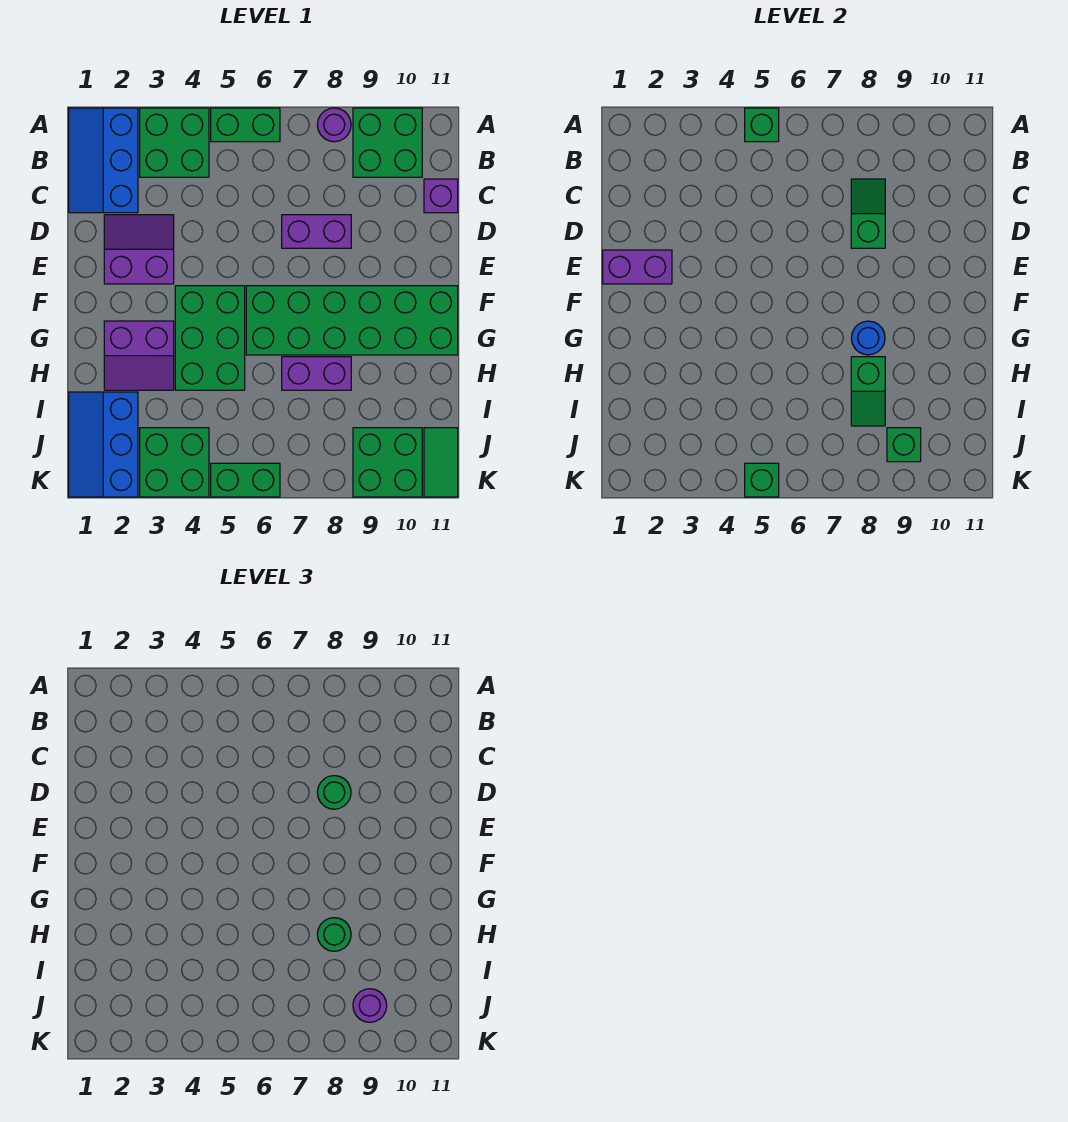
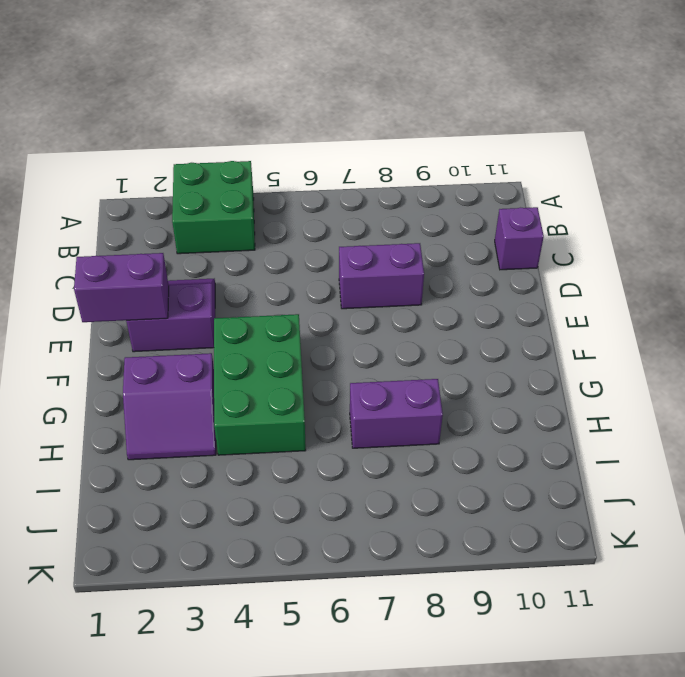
none -> blue slope A1:C2 level 1 top 2
none -> green brick A5:A6 level 1
none -> purple round brick A8 level 1

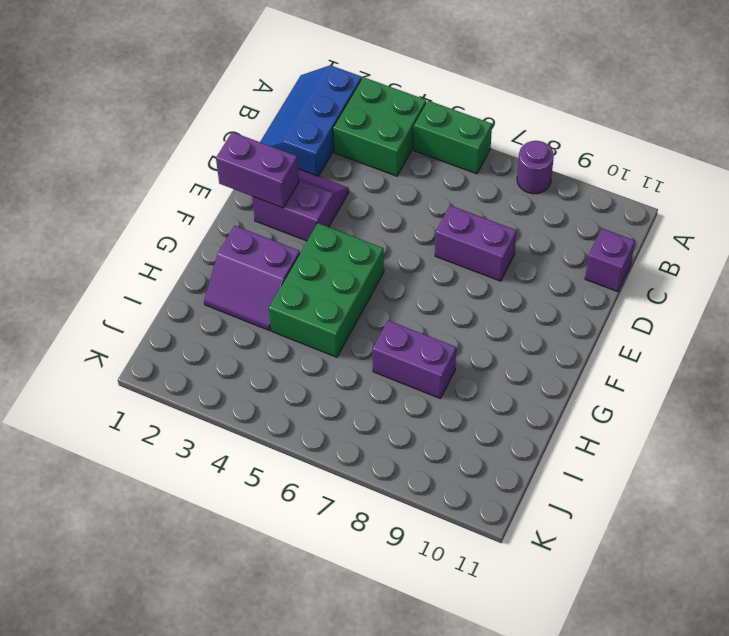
none -> green brick A9:B10 level 1
none -> green brick F6:G11 level 1
none -> blue slope I1:K2 level 1 top 2

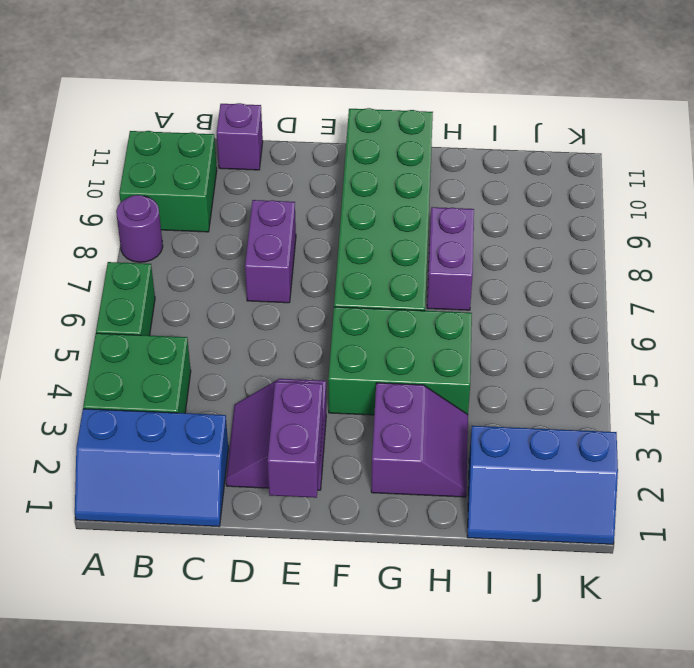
none -> green brick J3:K4 level 1
none -> green brick J9:K10 level 1
none -> green tile J11:K11 level 1

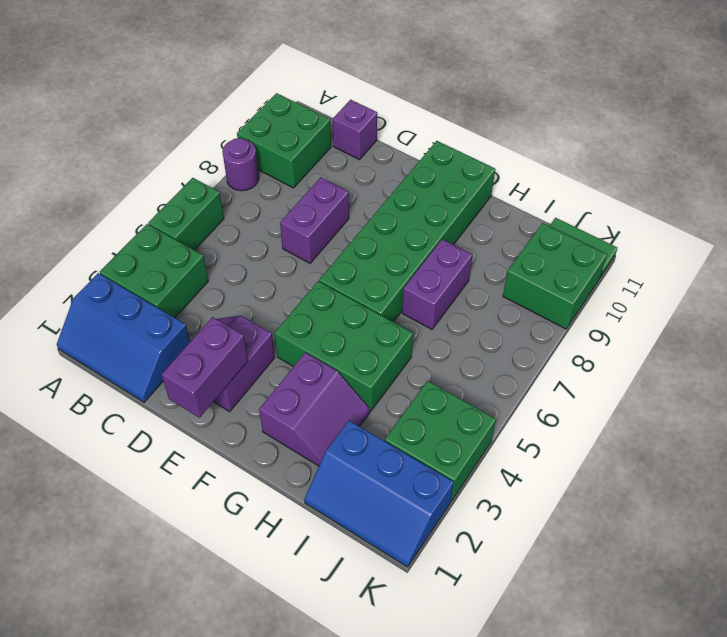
none -> green brick K5:K6 level 1
none -> green brick A5 level 2
none -> green slope C8:D8 level 2 top D

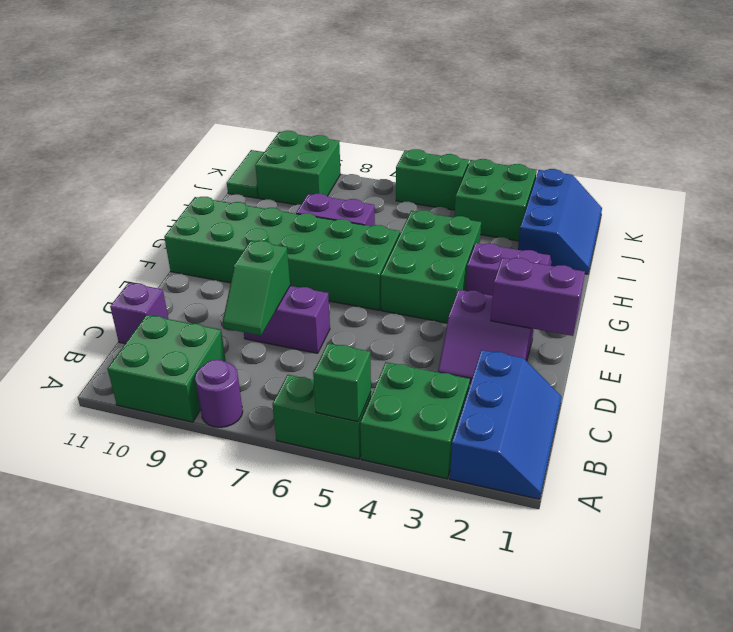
none -> blue round brick G8 level 2
none -> green slope H8:I8 level 2 top H
none -> green brick J9 level 2

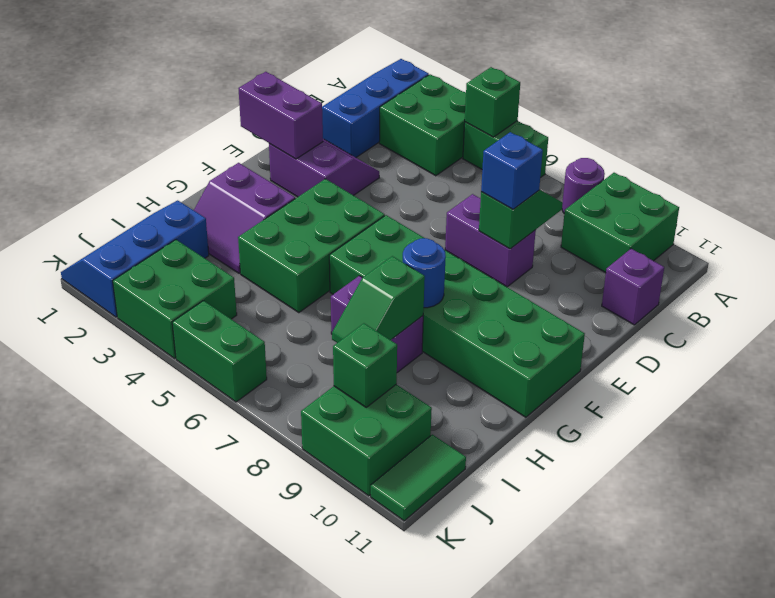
blue brick D8 level 3 -> green round brick D8 level 3
none -> green brick K5 level 2
none -> green round brick H8 level 3
none -> purple round brick J9 level 3

